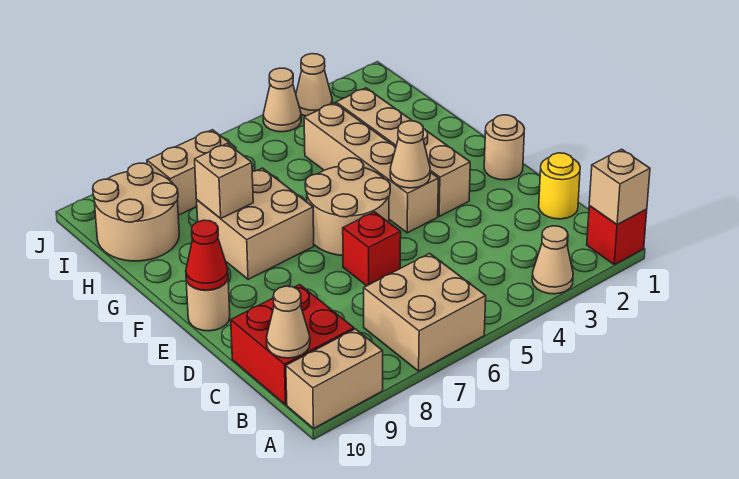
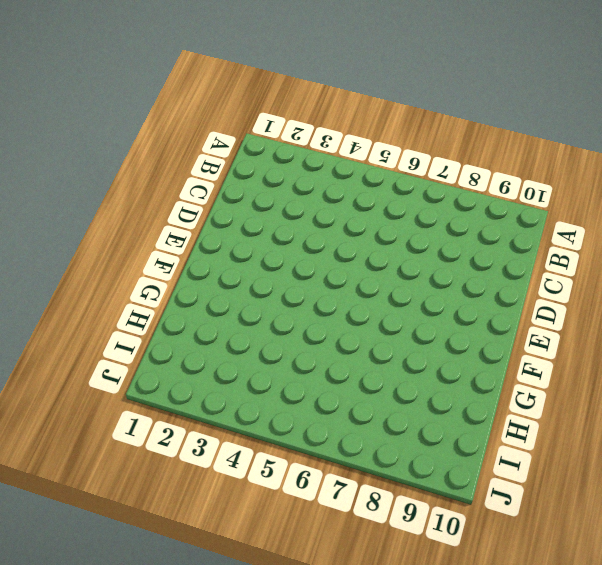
none -> red brick A1 level 1
none -> tan cone A3 level 1
none -> tan brick A6:B7 level 1

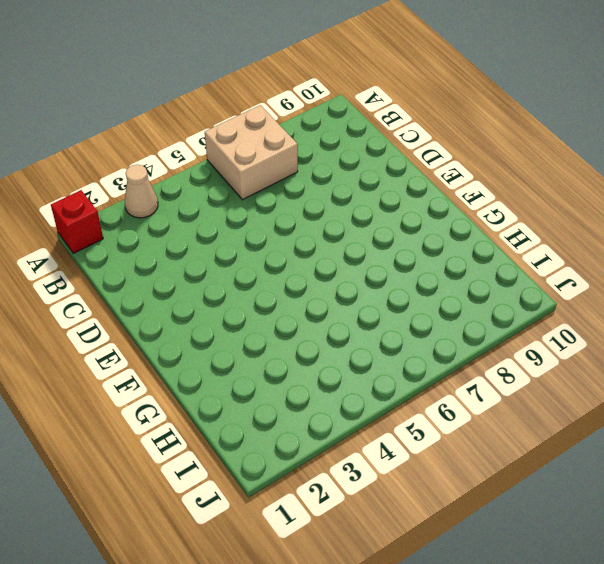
none -> tan brick A9:A10 level 1
none -> red brick B9:C10 level 1
none -> yellow round brick C1 level 1

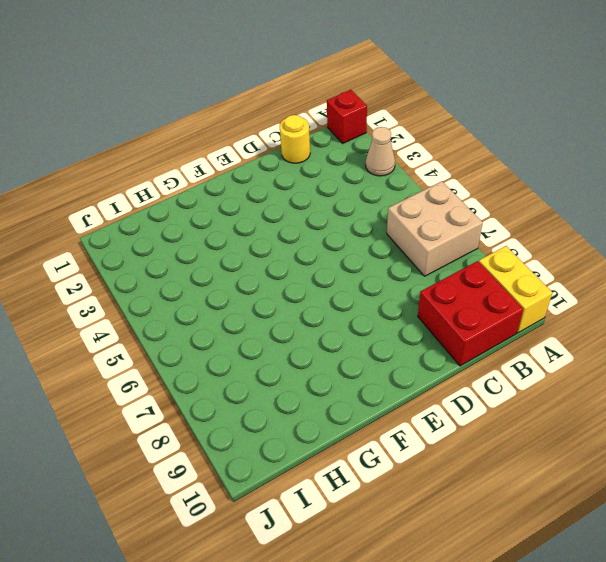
yellow brick A9:A10 level 1 -> tan brick A9:A10 level 1
none -> red brick D6 level 1
none -> tan round brick E1 level 1
none -> tan brick E3:H3 level 1

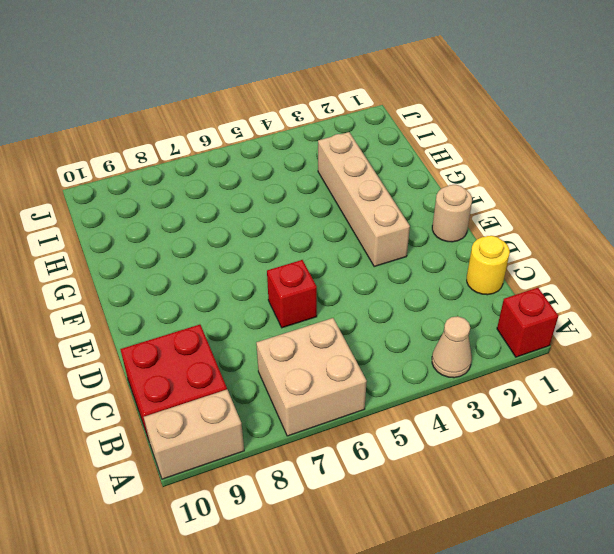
none -> tan brick E4:H4 level 1
none -> tan round brick E5:F6 level 1
none -> tan round brick E10 level 1

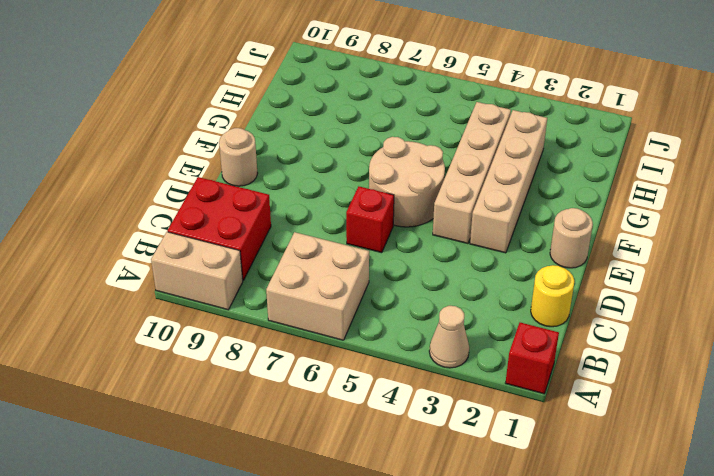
none -> tan brick F7:G8 level 1
none -> tan round brick H9:I10 level 1
none -> tan brick I7:I8 level 1

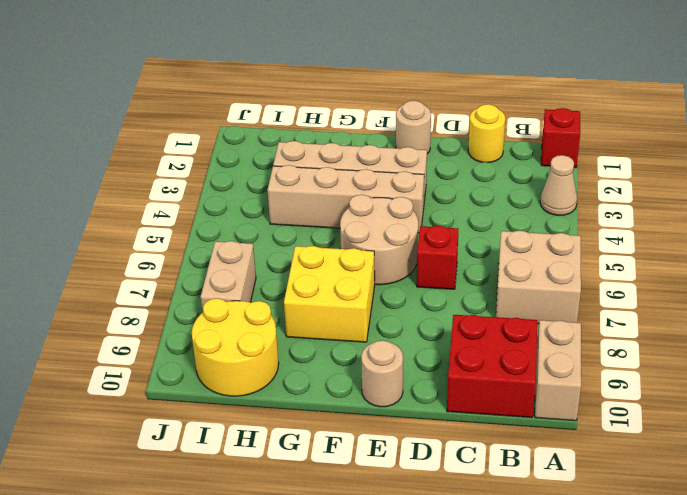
yellow brick F7:G8 level 1 -> tan brick F7:G8 level 1
yellow round brick H9:I10 level 1 -> tan round brick H9:I10 level 1
none -> tan cone J3 level 1
none -> tan cone J4 level 1
none -> tan brick A1 level 2

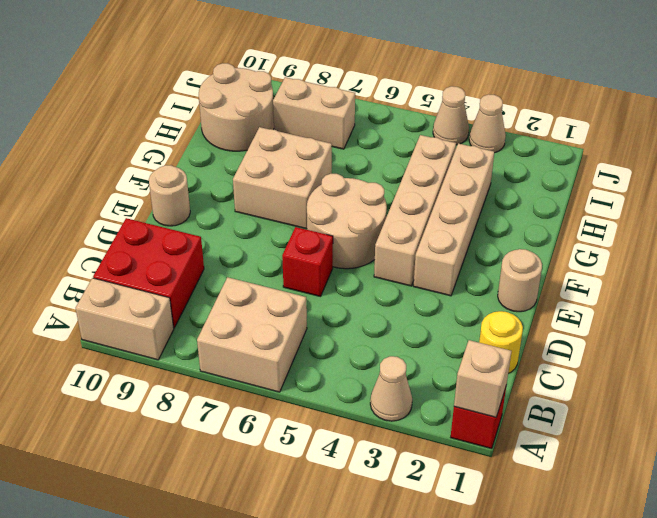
none -> tan cone B10 level 2
none -> tan cone E4 level 2
none -> red cone E10 level 2

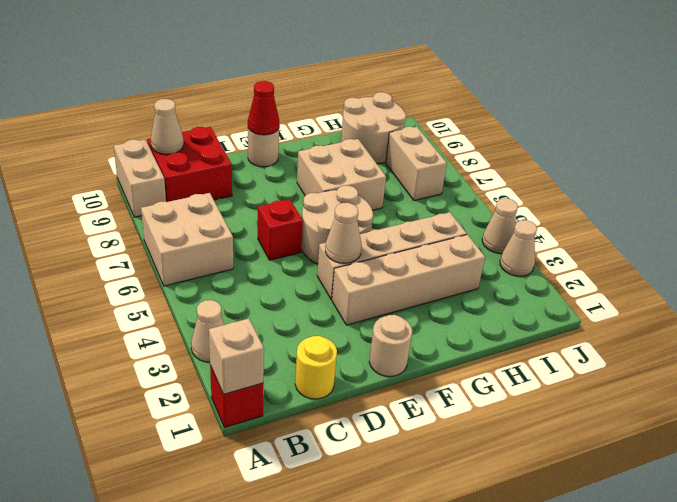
none -> tan brick G8 level 2

